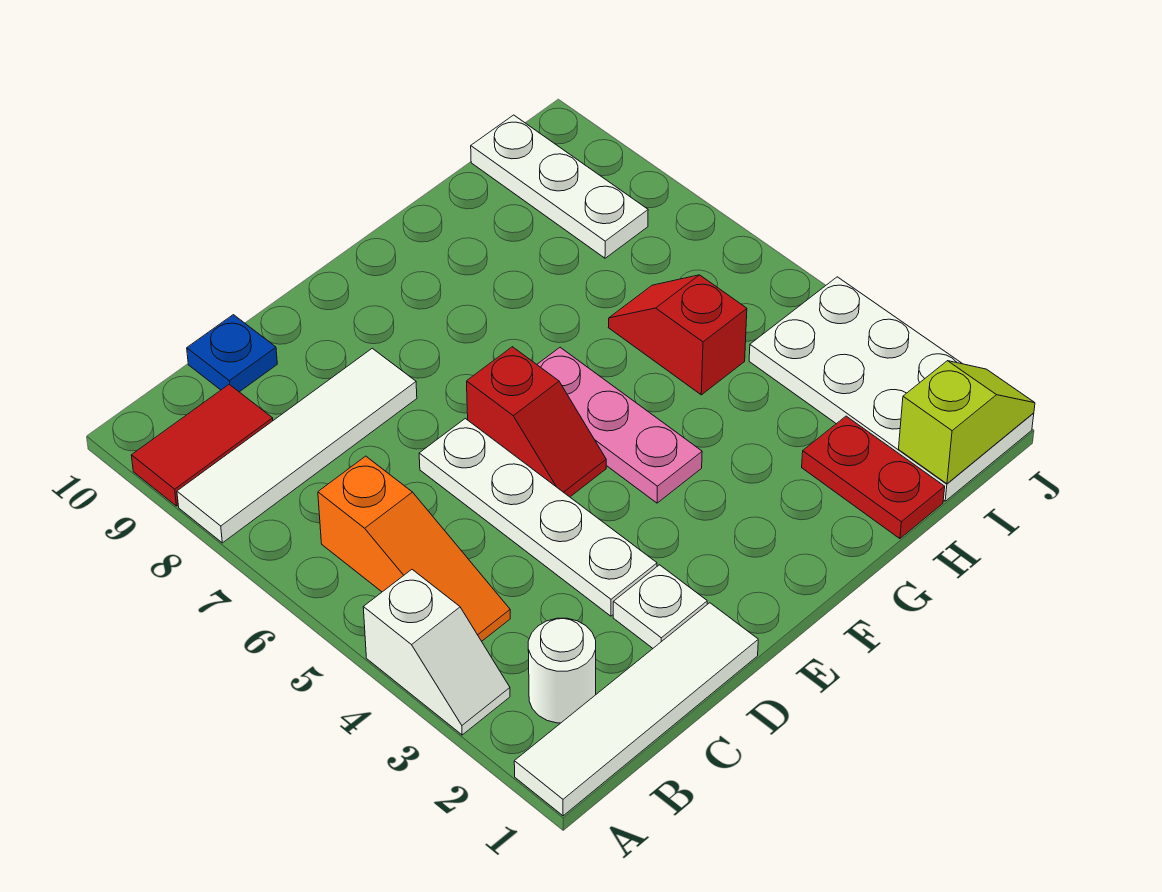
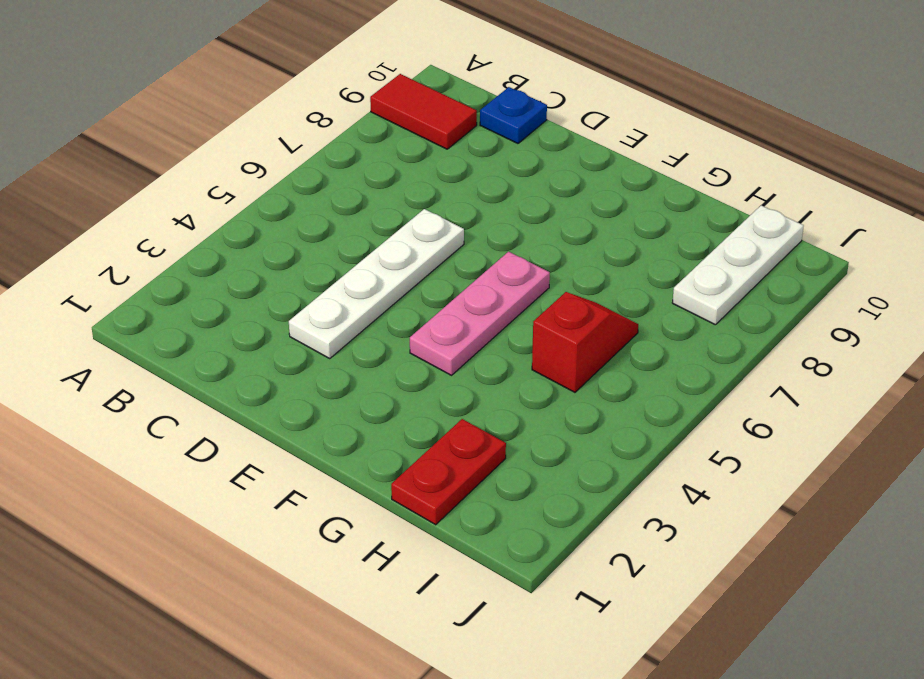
none -> white tile A1:D1 level 1
none -> white slope A3:A4 level 1 top 4
none -> white tile A8:D8 level 1

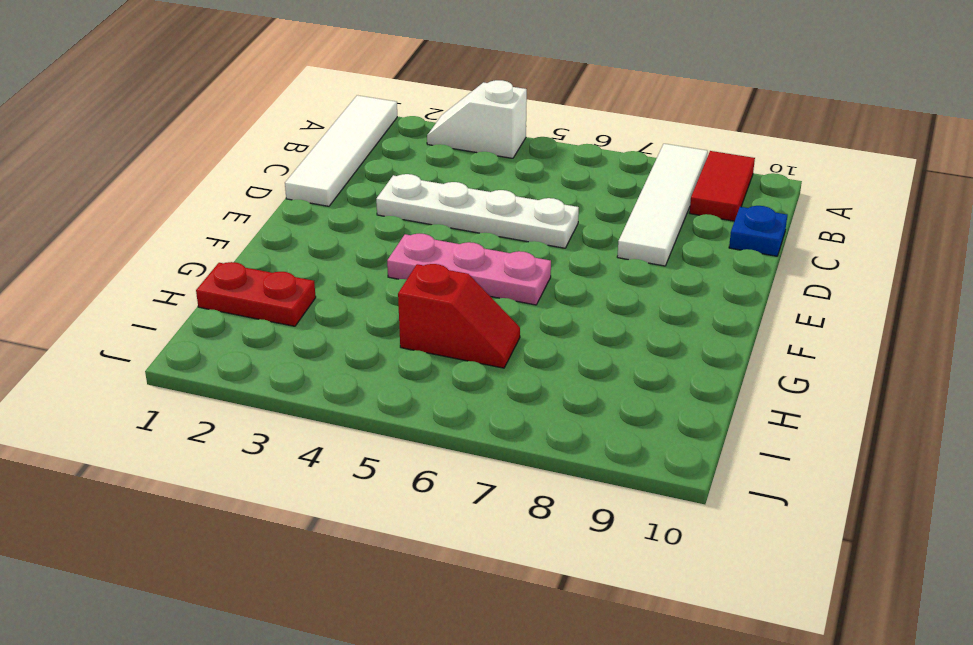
none -> white round brick B2 level 1
none -> orange slope B4:B6 level 1 top 6
none -> white plate D2 level 1

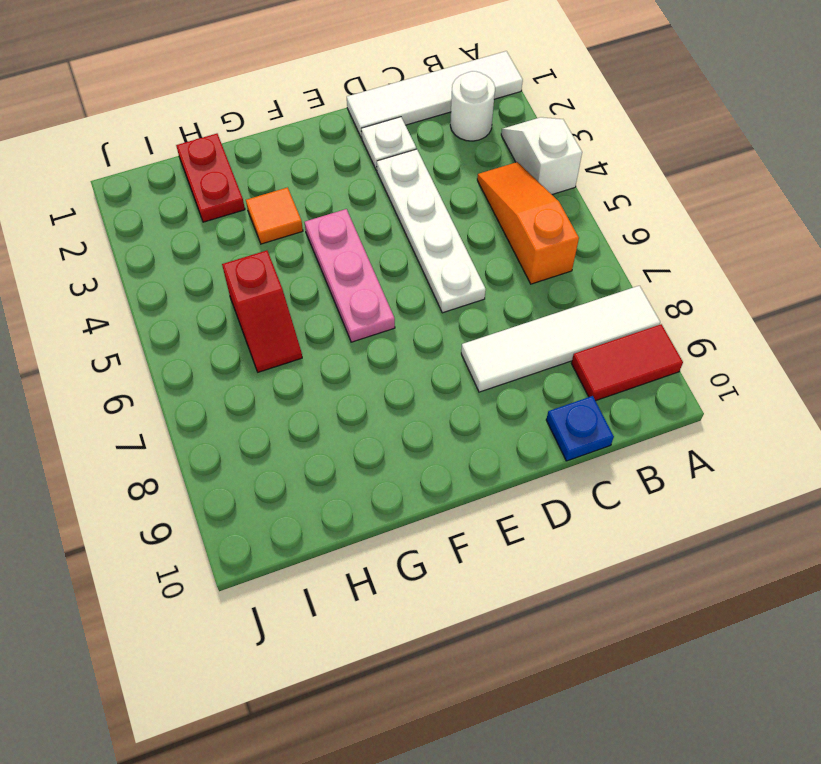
orange tile G3 level 1 -> none
none -> red slope E5:E6 level 1 top 6
none -> white plate I1:J4 level 1
none -> white plate I8:I10 level 1

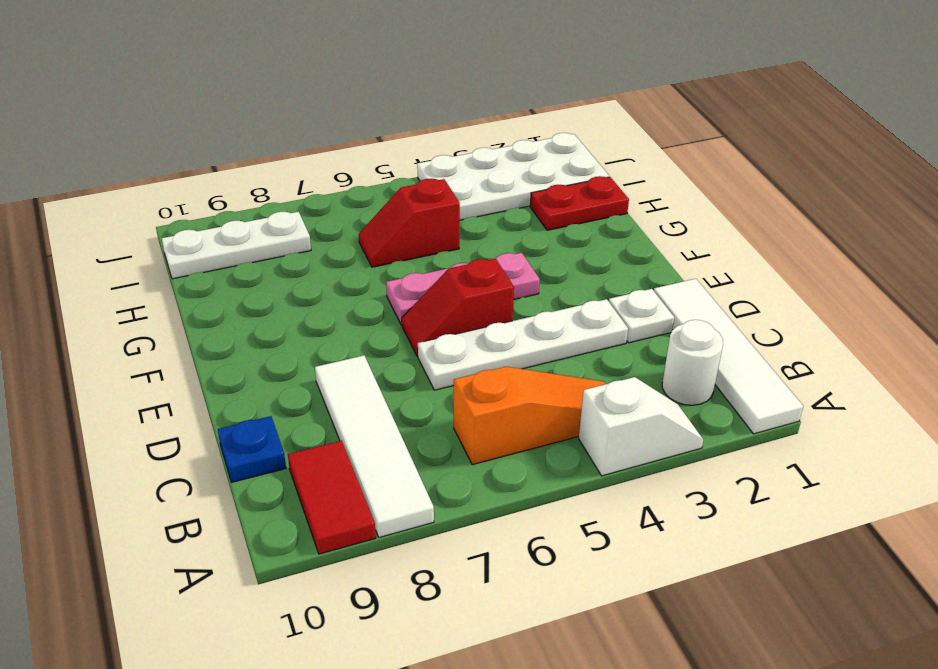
red slope E5:E6 level 1 top 5 -> red slope E5:E6 level 1 top 6
none -> lime slope I1:J1 level 2 top I

